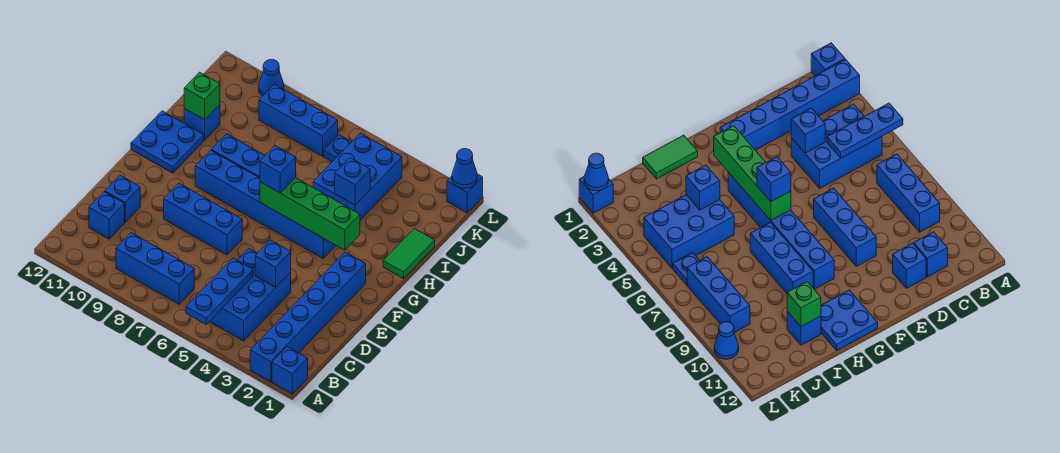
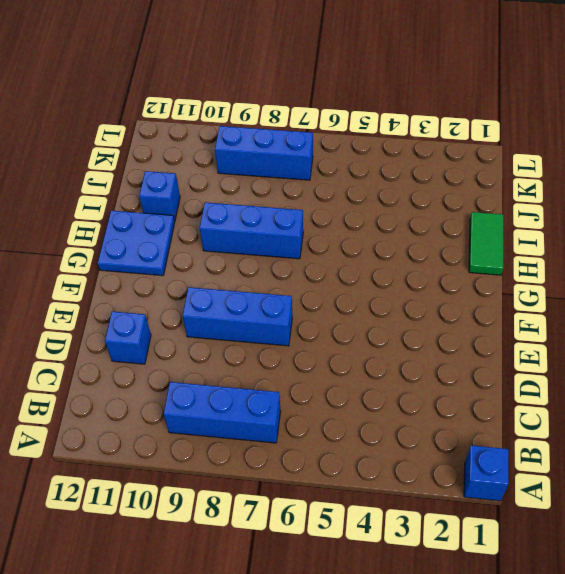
none -> blue brick A2:F2 level 1
none -> blue brick B4:D5 level 1
none -> blue brick C11 level 1

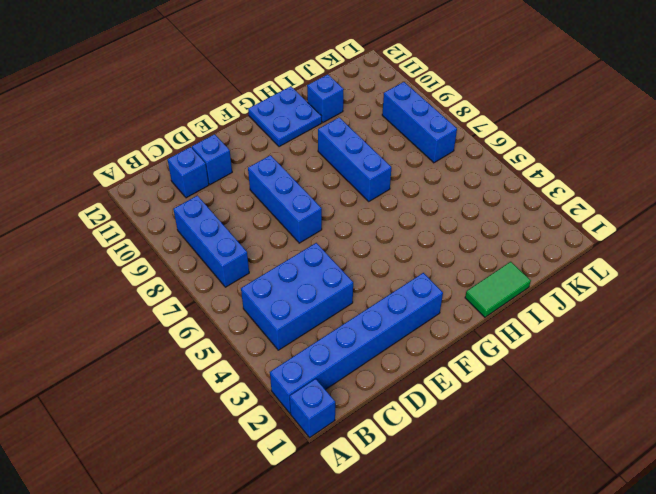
none -> blue brick G4:G9 level 1
none -> blue brick I4:K5 level 1
none -> blue plate K6 level 1

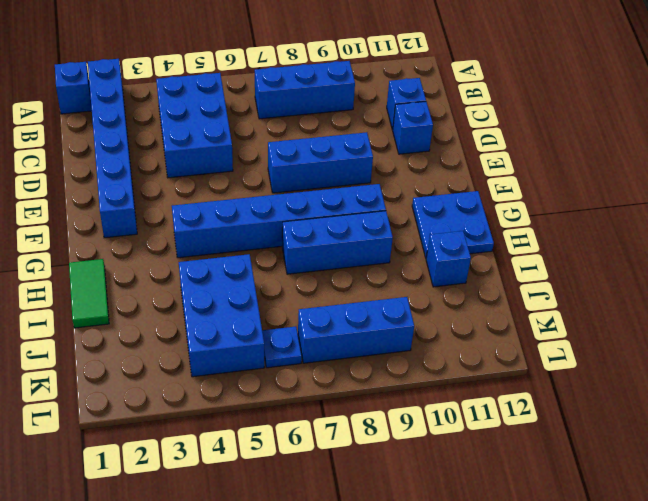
none -> blue brick L1 level 1
none -> blue cone L10 level 1
none -> blue plate A5:C5 level 2

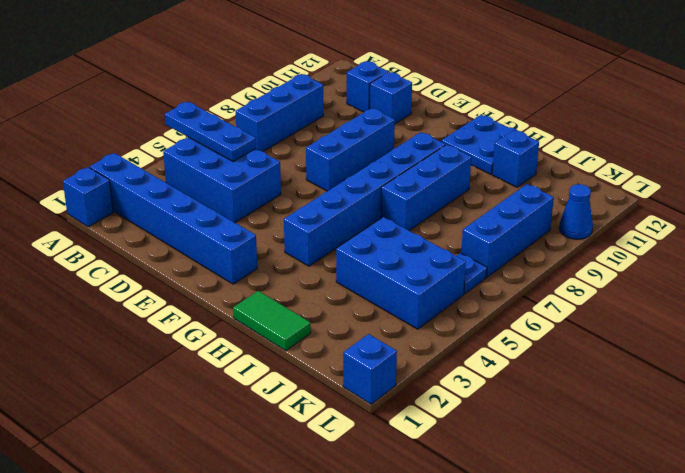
none -> blue brick D4 level 2
none -> green brick G3:G6 level 2
none -> blue brick I4 level 2

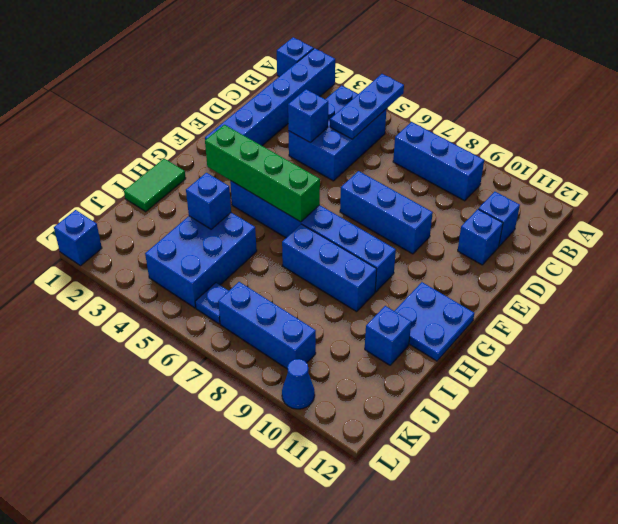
none -> green brick I11 level 2
none -> blue cone L1 level 2
none -> blue brick G6 level 3

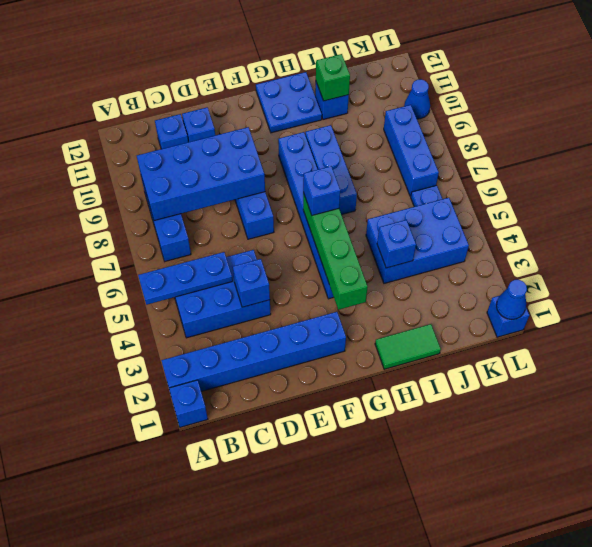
blue brick B8:E9 level 2 -> none

